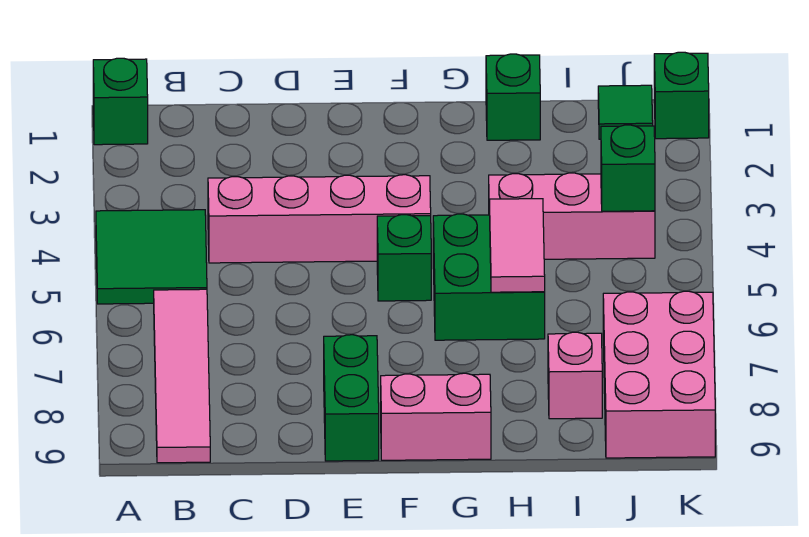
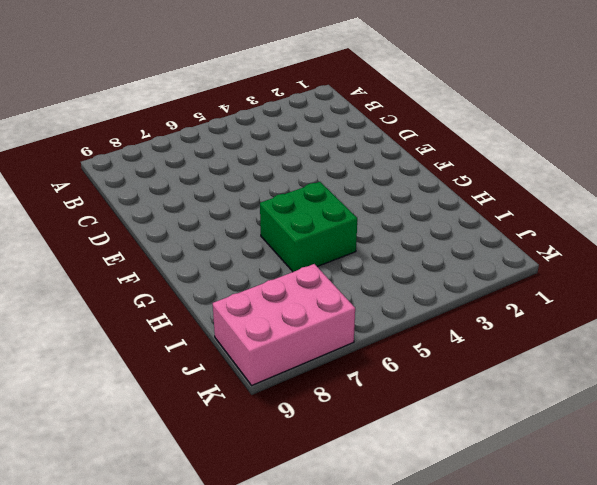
none -> green brick A1 level 1
none -> green tile A4:B5 level 1
none -> pink tile B6:B9 level 1

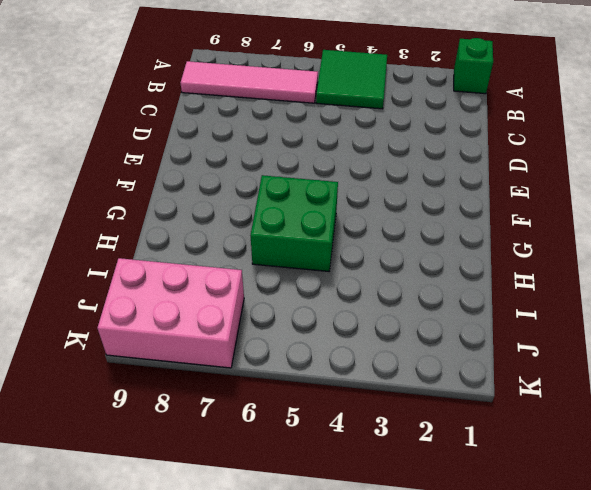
none -> pink brick C4:F4 level 1
none -> green brick E8:E9 level 1
none -> green brick F5 level 1

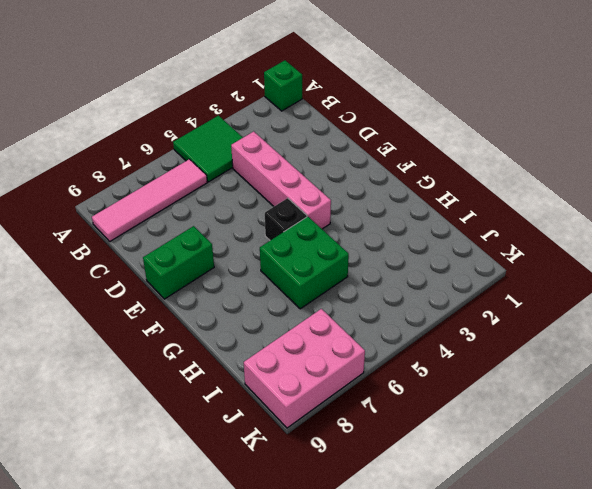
black brick F5 level 1 -> green brick F5 level 1
none -> pink brick F9:G9 level 1
none -> green brick H1 level 1
none -> pink brick H4:J4 level 1

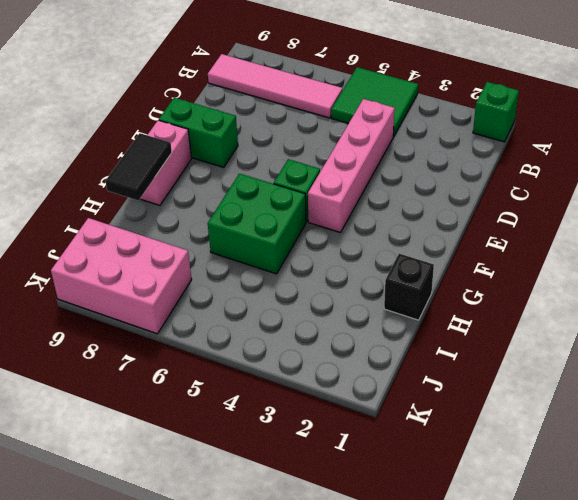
black tile G9:H9 level 2 -> none
black brick H1 level 1 -> green brick H1 level 1
none -> pink brick H4:J4 level 1
none -> pink brick I8 level 1
none -> green tile J1 level 1

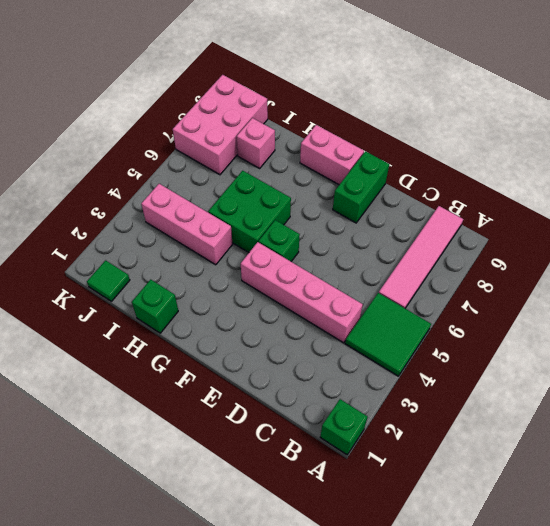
none -> green brick K1 level 1
none -> pink tile H5:H6 level 2
none -> green brick J4 level 2

